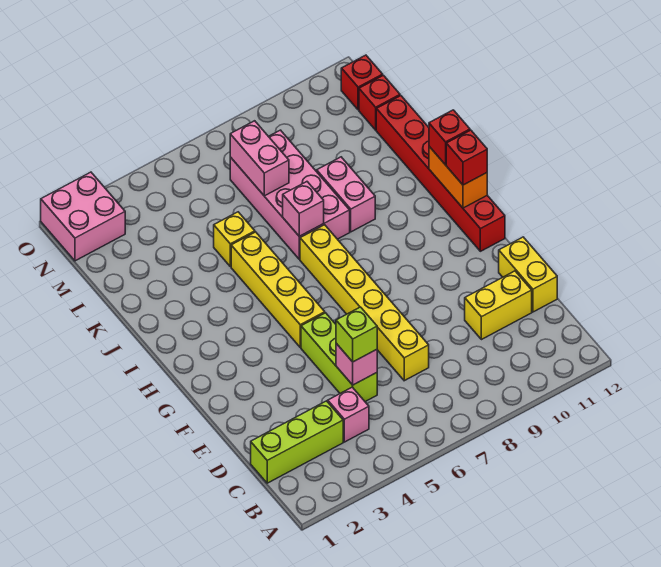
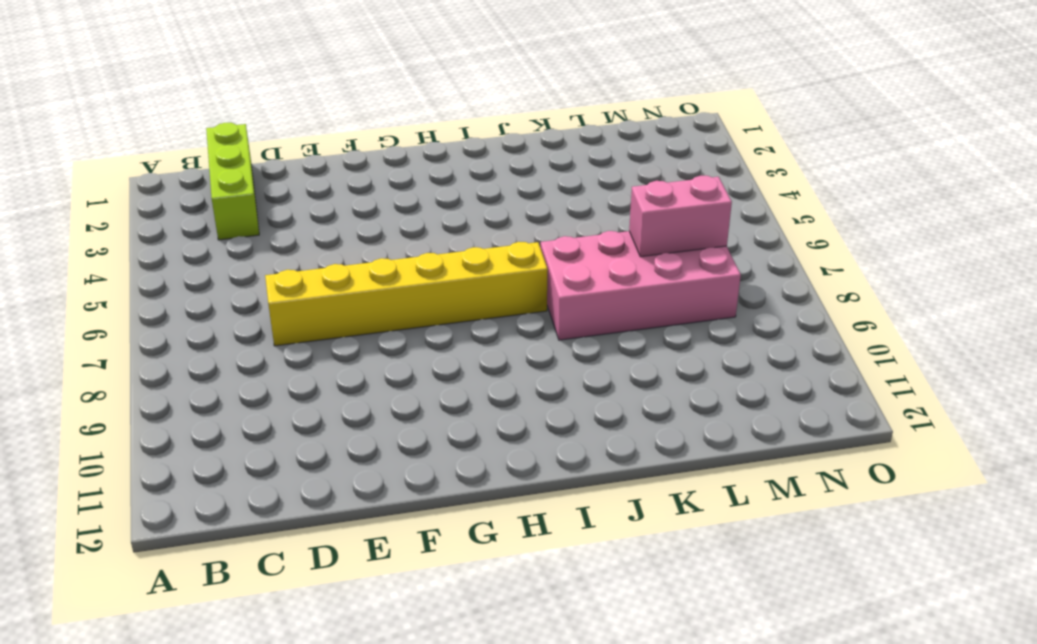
none -> pink brick C4 level 1
none -> lime brick D5:F5 level 1
none -> yellow brick D10:D11 level 1

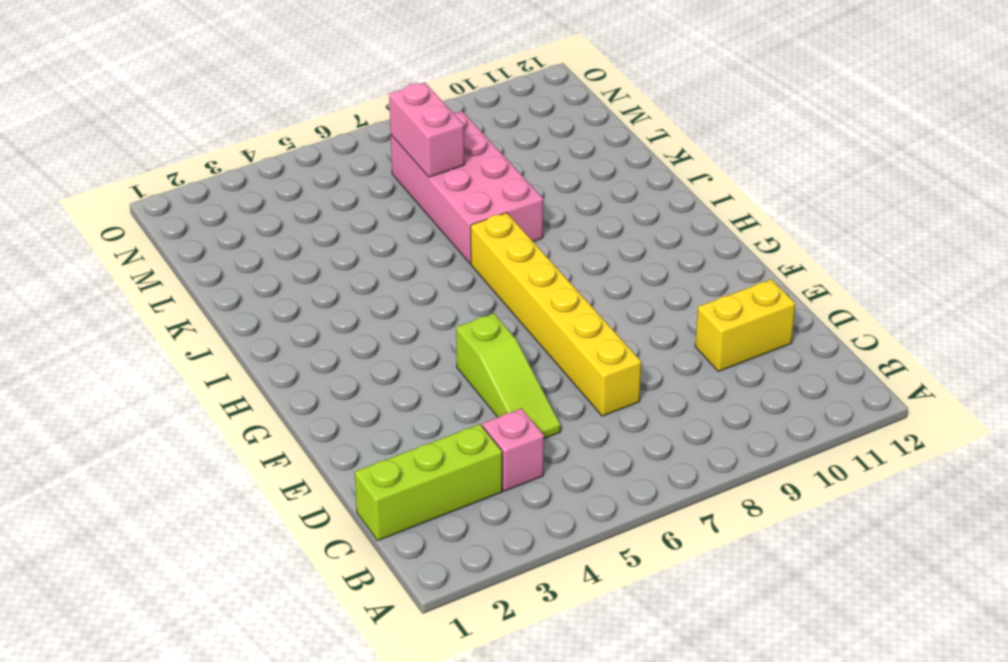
lime slope D5:F5 level 1 top F -> lime brick D5:F5 level 1
none -> yellow brick D12:E12 level 1
none -> yellow brick G5:J5 level 1
none -> red brick G12:L12 level 1

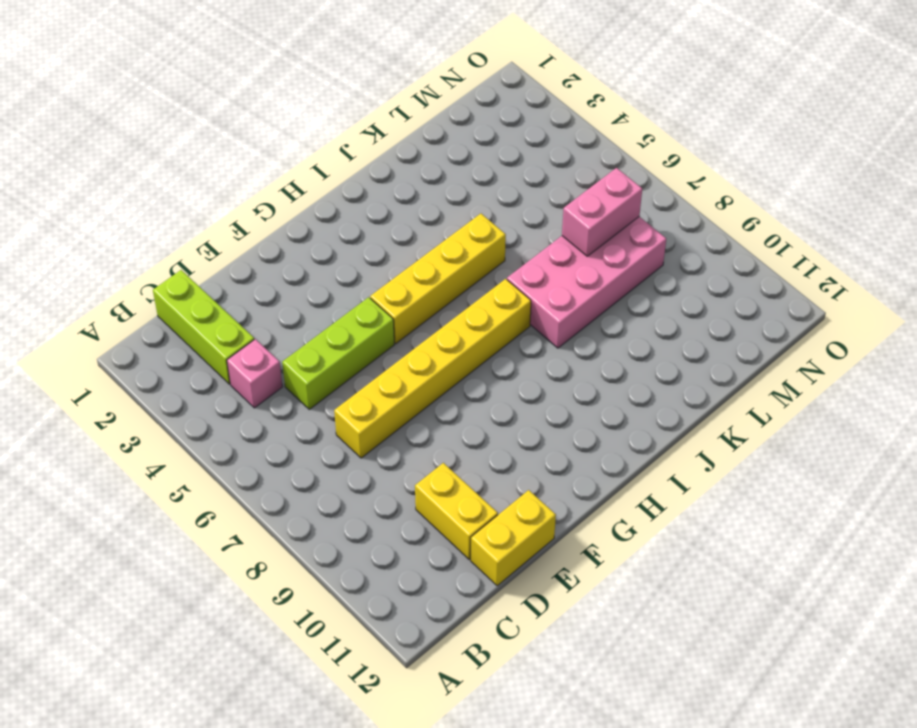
none -> red brick G12:L12 level 1
none -> pink brick J9:K9 level 1
none -> yellow brick K5 level 1

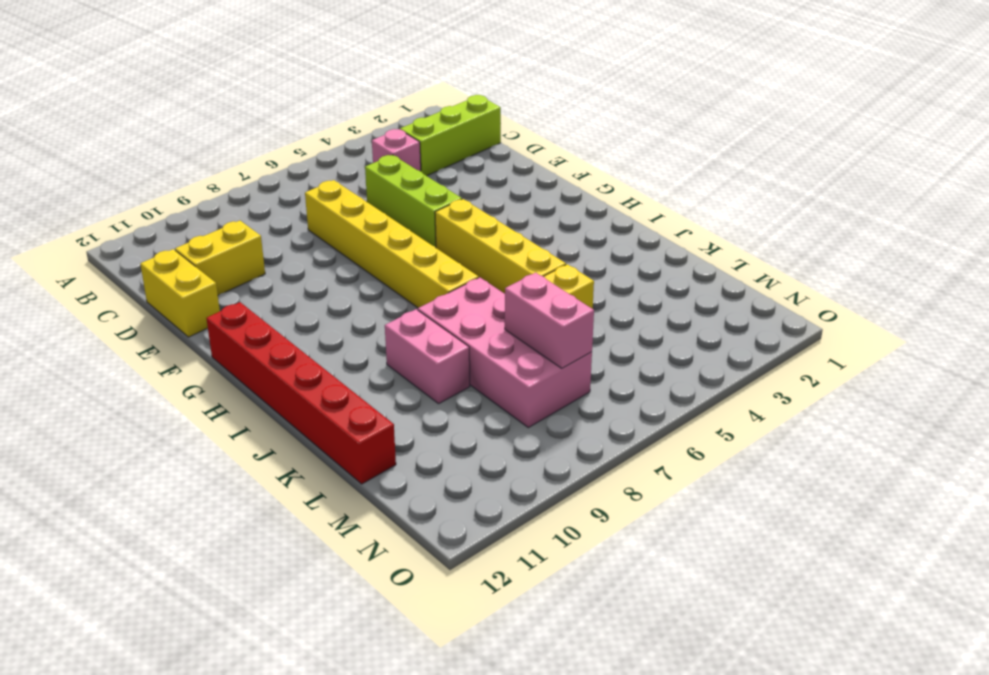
none -> red brick M12 level 1
none -> pink brick N1:O2 level 1
none -> red brick N12 level 1

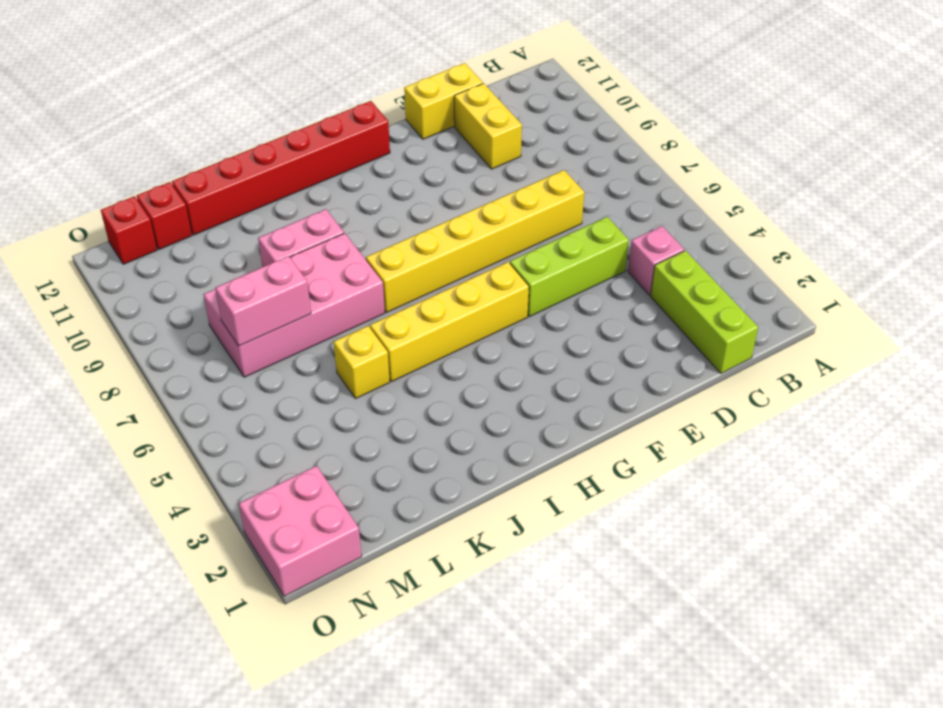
none -> pink brick D5 level 2
none -> orange brick H12:I12 level 2
none -> pink brick J7 level 2

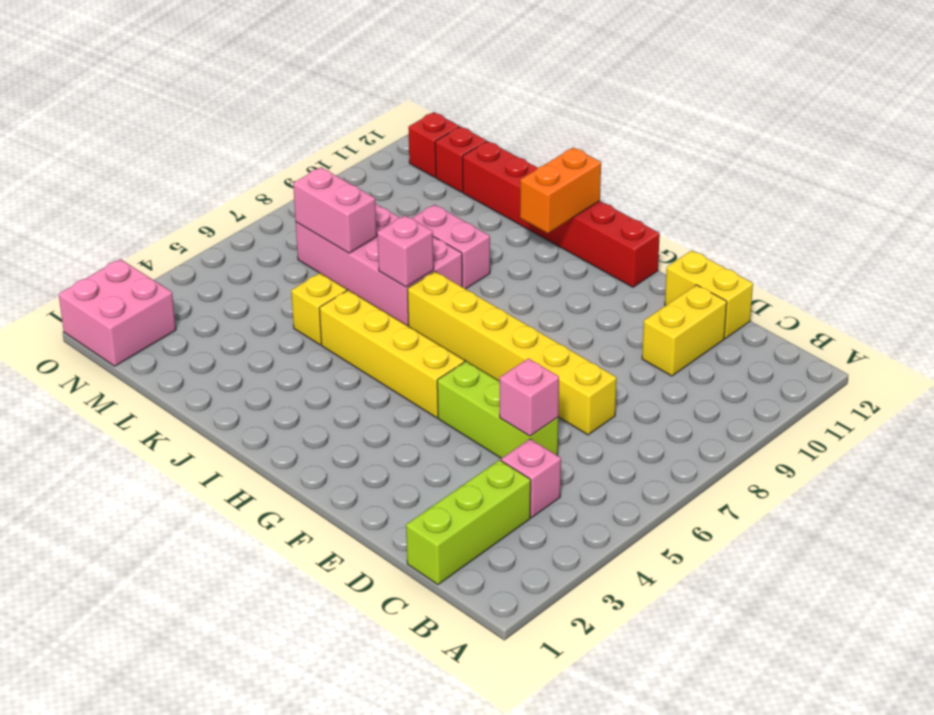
orange brick I11:I12 level 2 -> orange brick H12:I12 level 2
none -> lime brick D5 level 3
none -> red brick H12 level 3
none -> red brick I12 level 3

